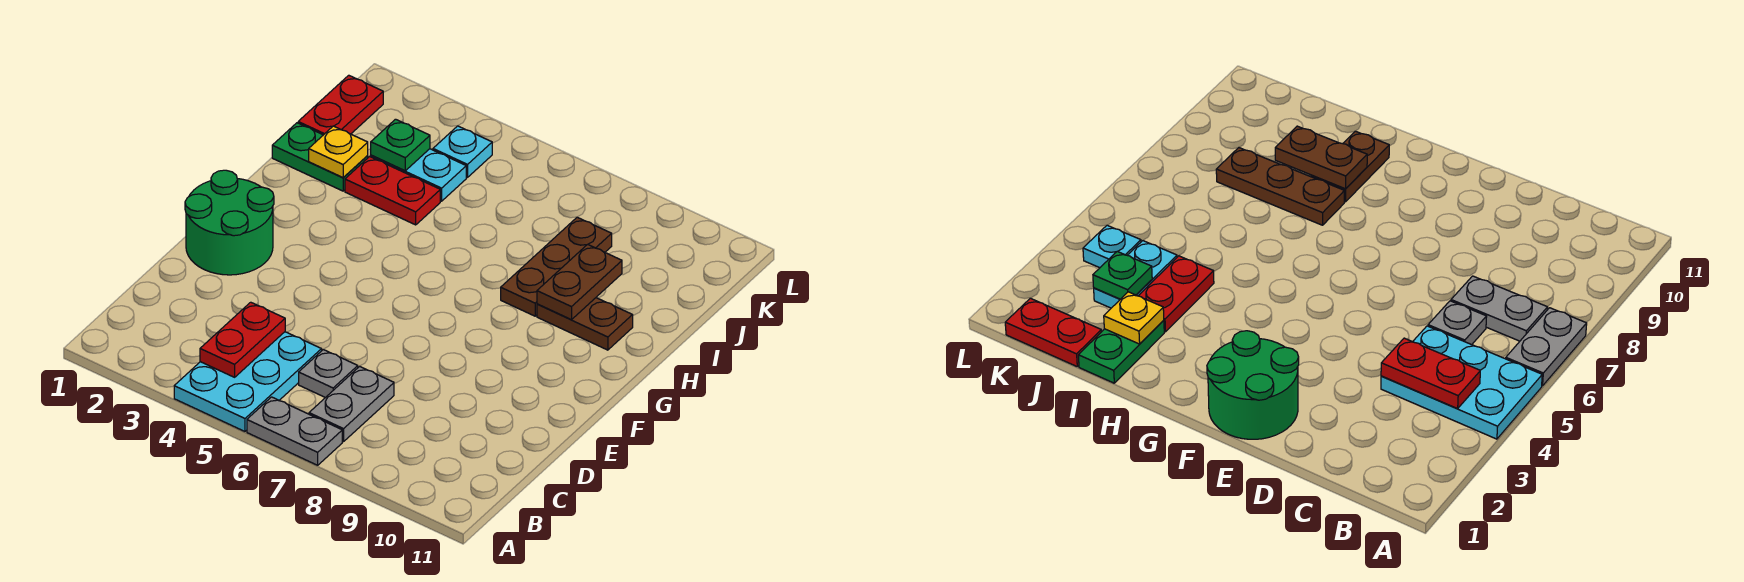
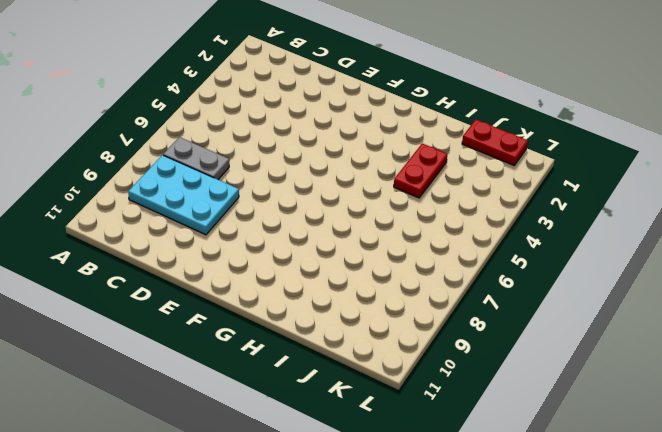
cyan plate B8:D9 level 1 -> cyan plate A4:C5 level 1
none -> grey plate A6:A7 level 1
none -> grey plate C6 level 1
none -> green round brick E1:F2 level 1

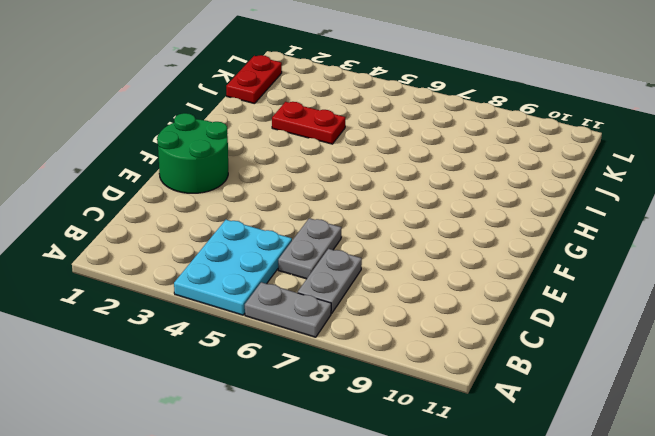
grey plate C6:D6 level 1 -> grey plate C6 level 1
none -> brown plate H8:J8 level 1
none -> brown plate H9:H10 level 1
none -> green plate I1:I2 level 1

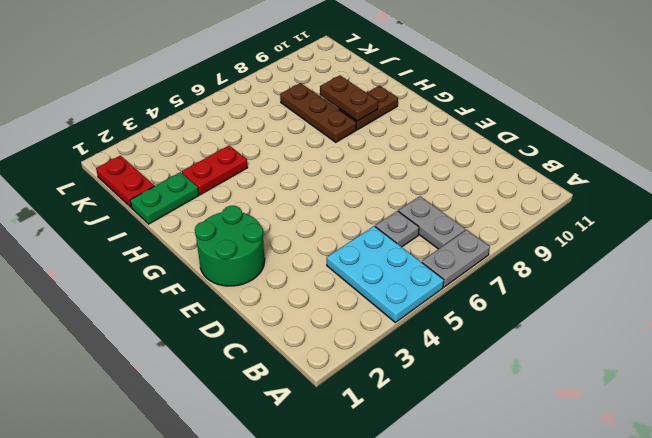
none -> cyan plate J3:J4 level 1
none -> cyan plate K4 level 1
none -> red plate B4:C4 level 2

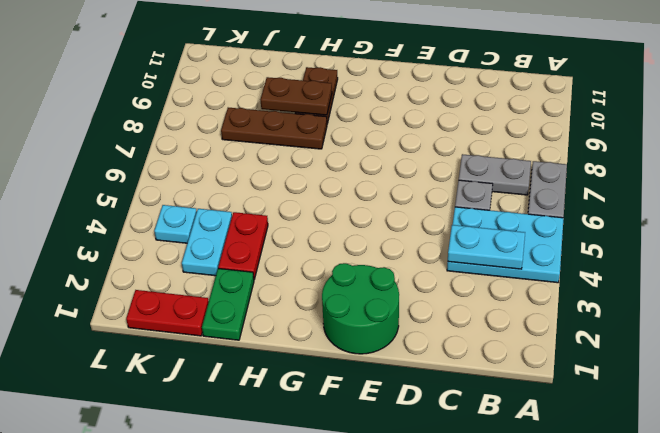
cyan plate B4:C4 level 2 -> red plate B4:C4 level 2
none -> yellow plate I2 level 2
none -> green plate J3 level 2

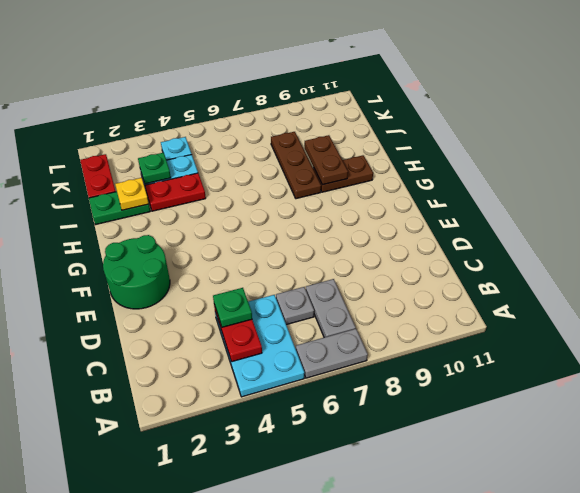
green plate C4 level 3 -> none

